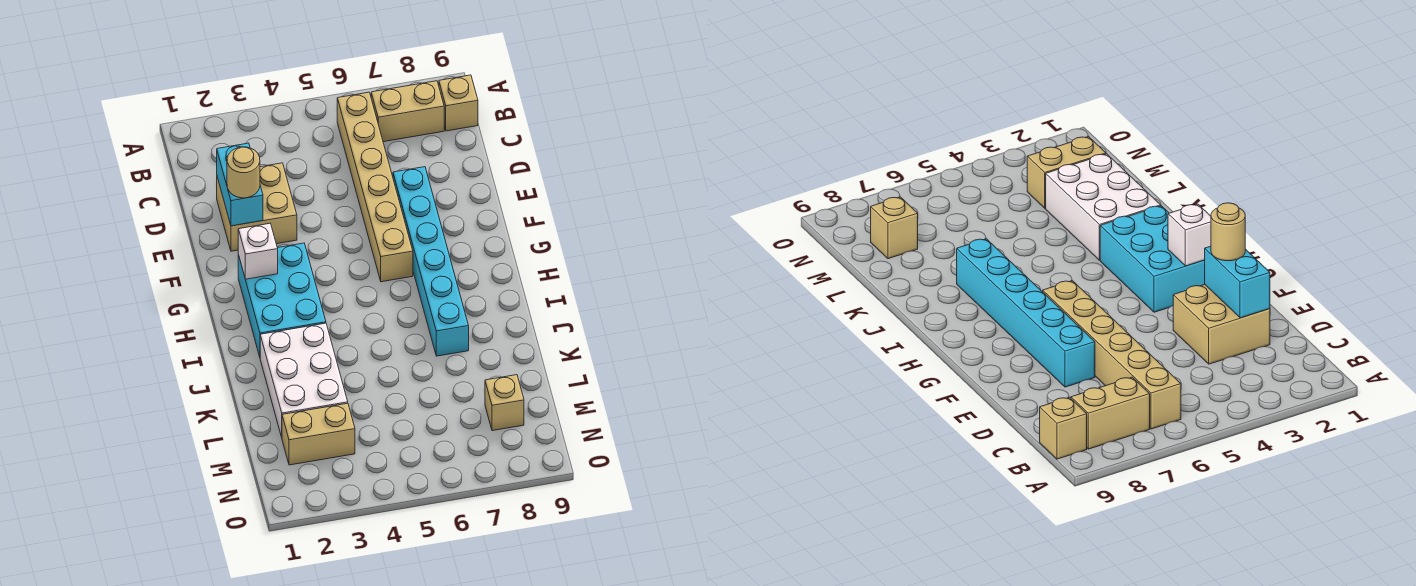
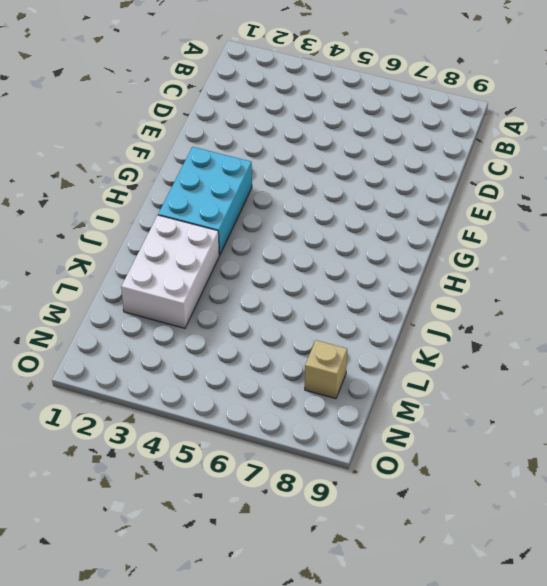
none -> tan brick B6:G6 level 1
none -> tan brick B7:B8 level 1
none -> tan brick B9 level 1

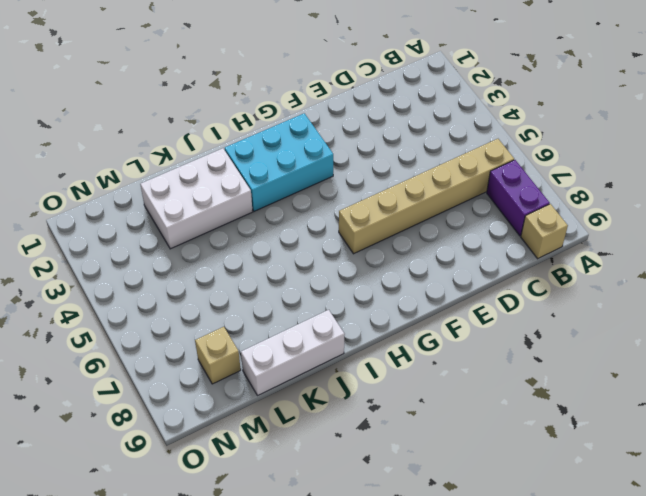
purple brick B7:B8 level 1 -> tan brick B7:B8 level 1
white brick J9:L9 level 1 -> none
none -> tan brick D2:E3 level 1
none -> cyan brick E7:J7 level 1
none -> tan brick M2:M3 level 1

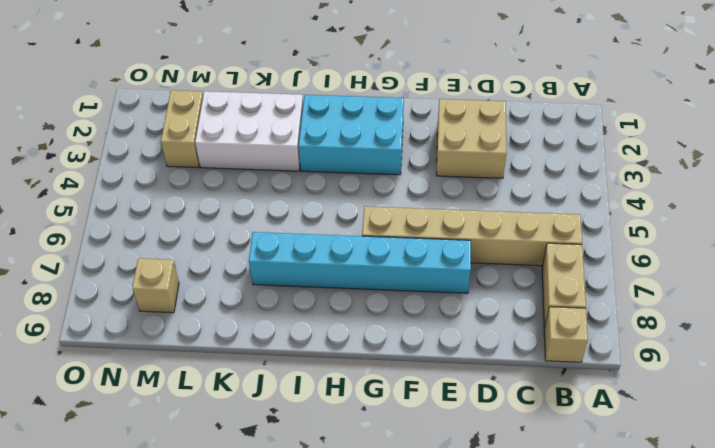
none -> cyan brick D2:E2 level 2
none -> white brick G2 level 2
none -> tan round brick E2 level 3

